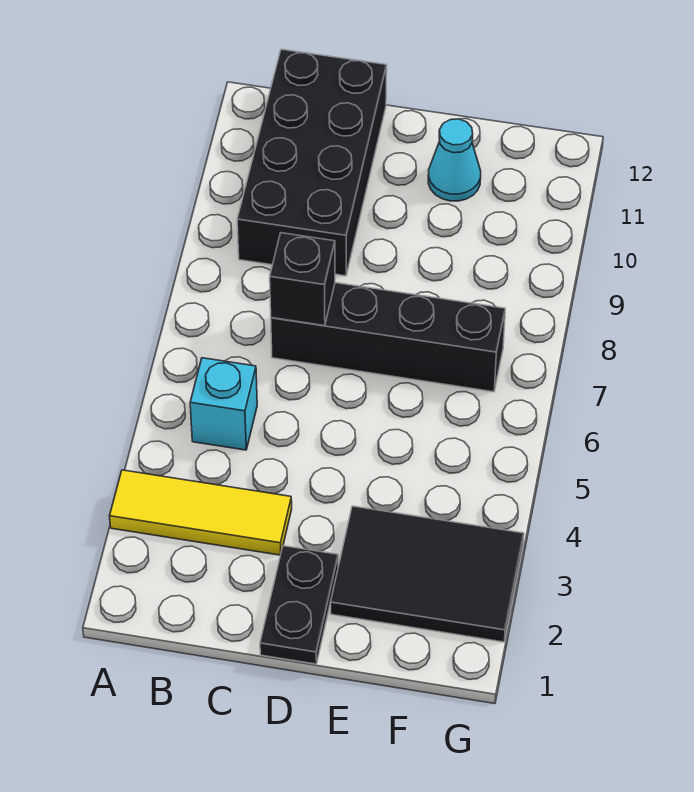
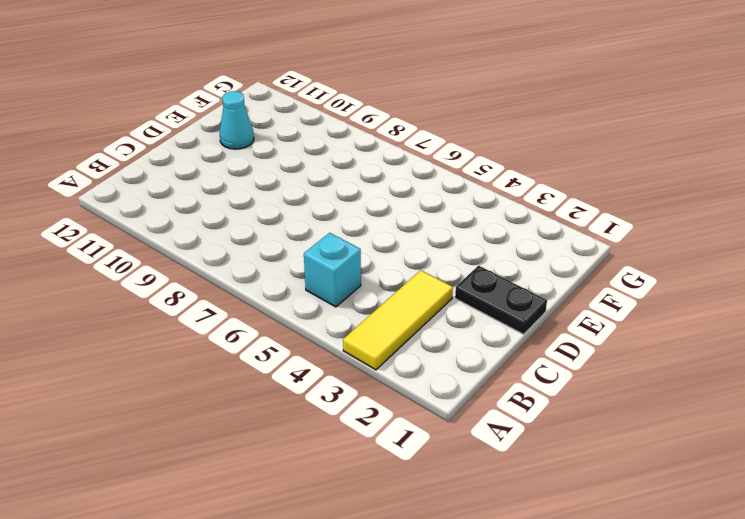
none -> black brick B9:C12 level 1
none -> black brick C7:F7 level 1

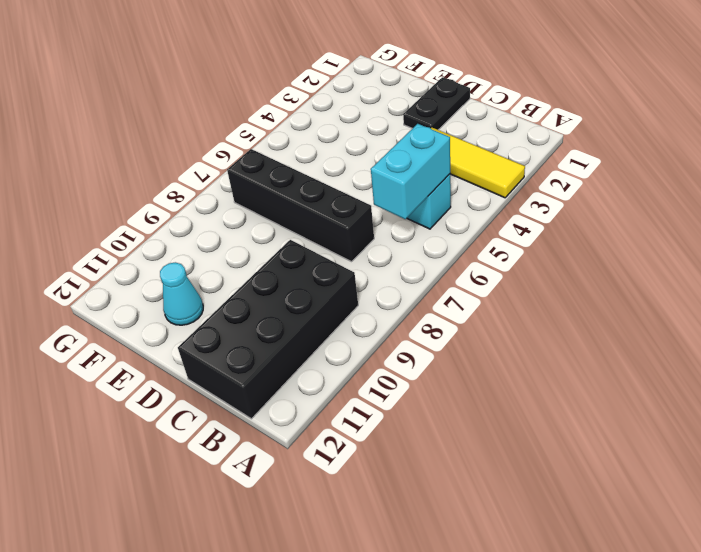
cyan brick B5:B6 level 2 -> none
none -> black tile E2:G3 level 1
none -> black brick C7 level 2

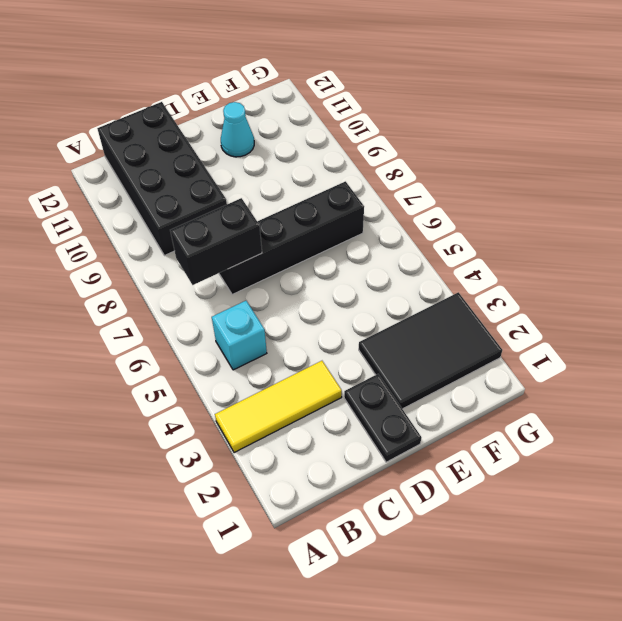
black brick B7:C7 level 2 -> black brick C7 level 2

